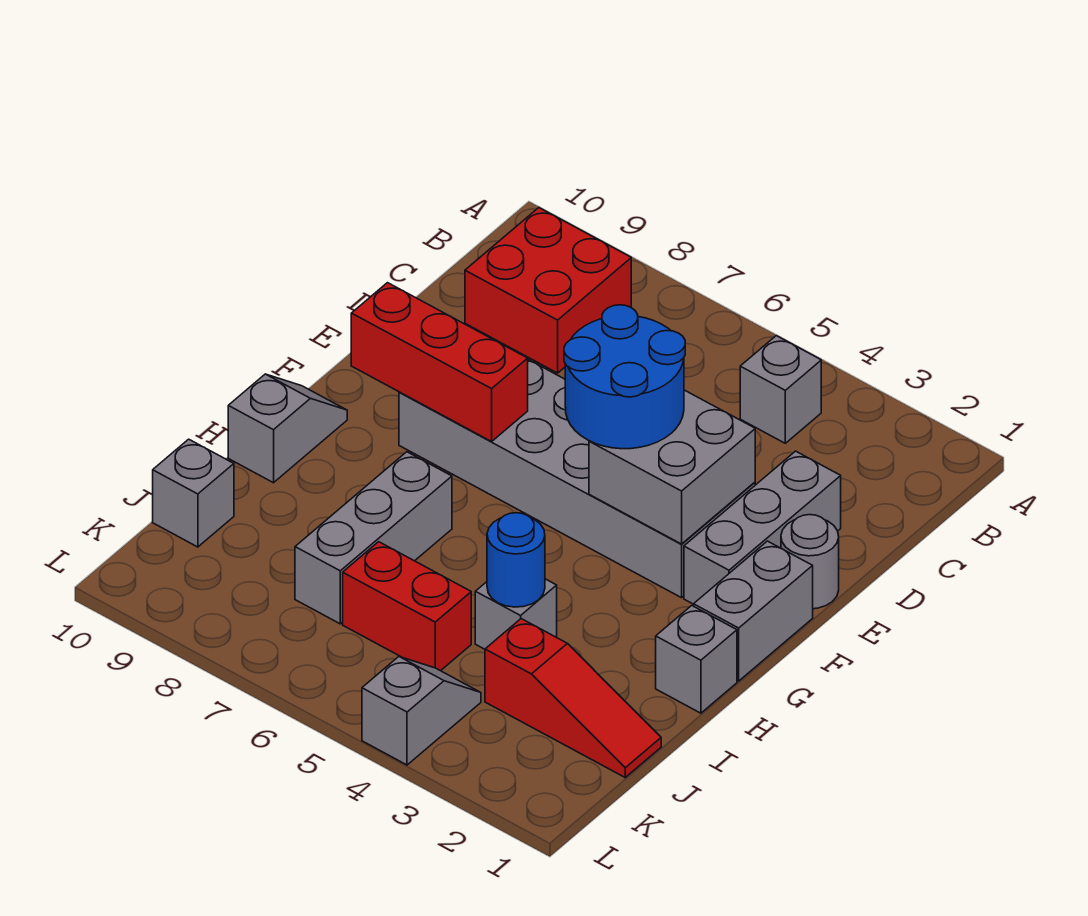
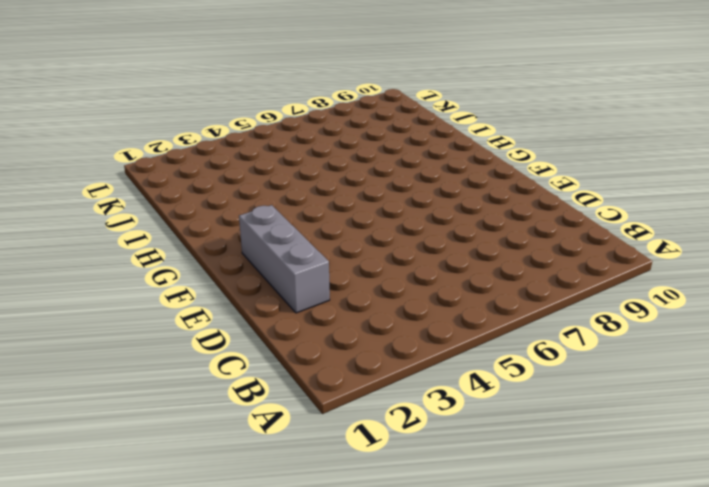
none -> grey brick B4 level 1
none -> red brick B8:C9 level 1
none -> grey round brick E1 level 1

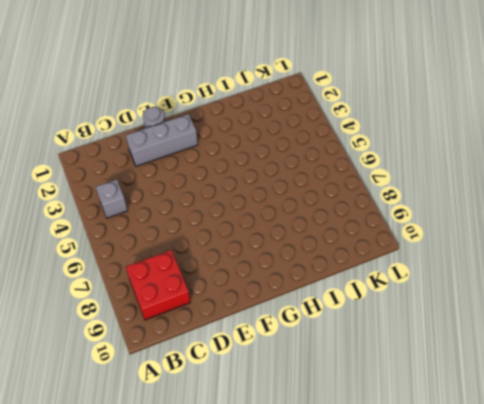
none -> grey brick E3:F8 level 1
none -> grey brick F1:G1 level 1
none -> grey slope G10:H10 level 1 top H

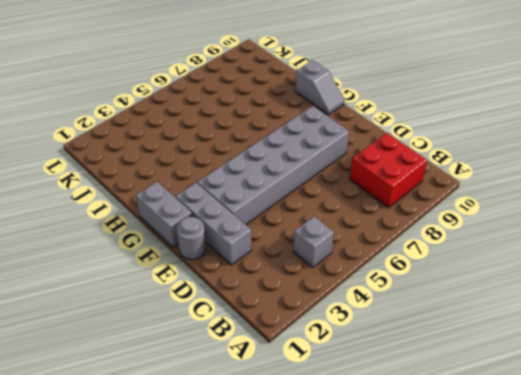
none -> grey brick H1 level 1
none -> grey brick H7:J7 level 1
none -> grey brick I4 level 1

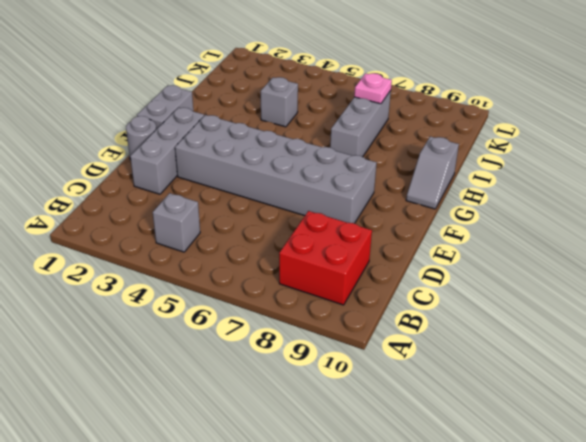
pink plate J7 level 2 -> none
none -> grey brick H1 level 1
none -> red slope J1:J3 level 1 top 3
none -> red brick J5:J6 level 1

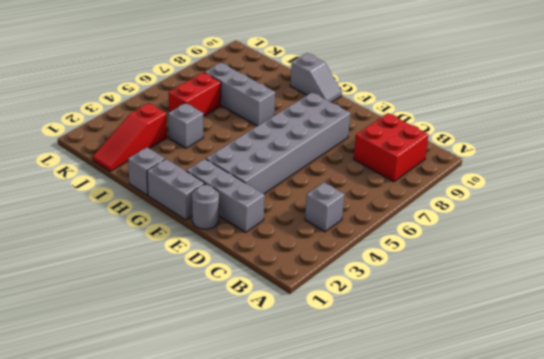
none -> grey brick J10 level 1
none -> grey slope K4:L4 level 1 top L
none -> grey brick E3:F4 level 2

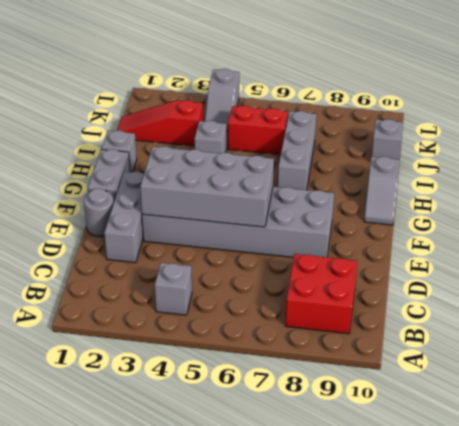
grey brick E3:F6 level 2 -> grey brick E3:F4 level 2
none -> red brick F7:F9 level 2
none -> blue round brick I4 level 2
none -> blue round brick E4:F5 level 3

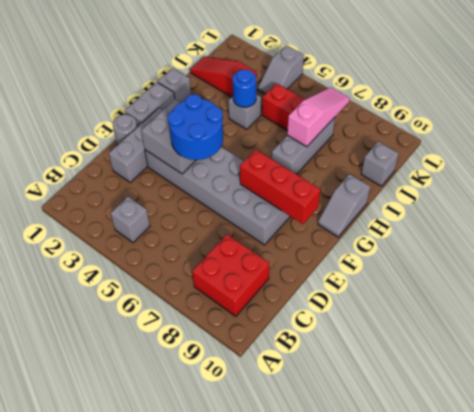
pink slope I7:K7 level 2 top I -> none

